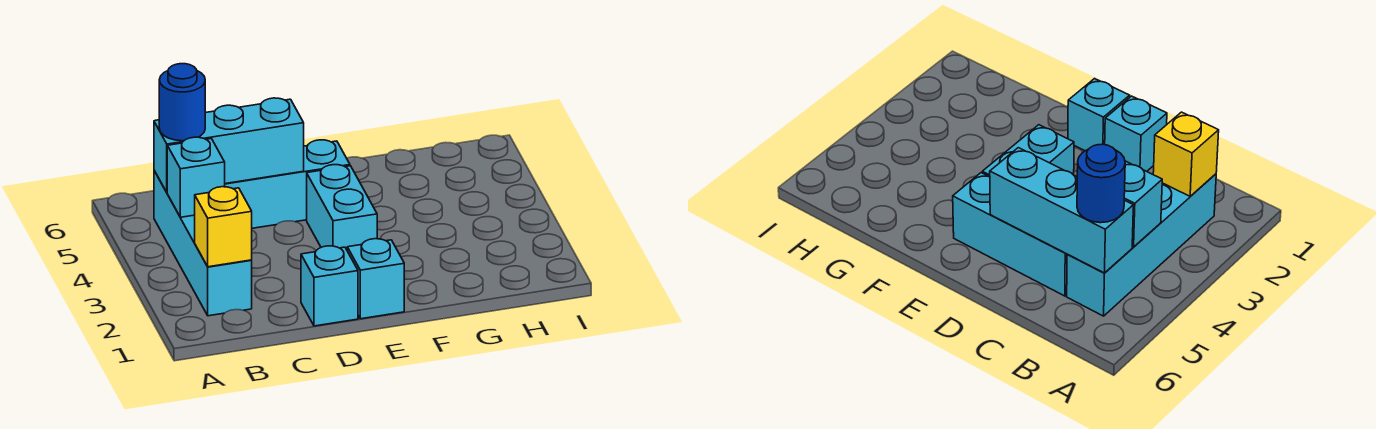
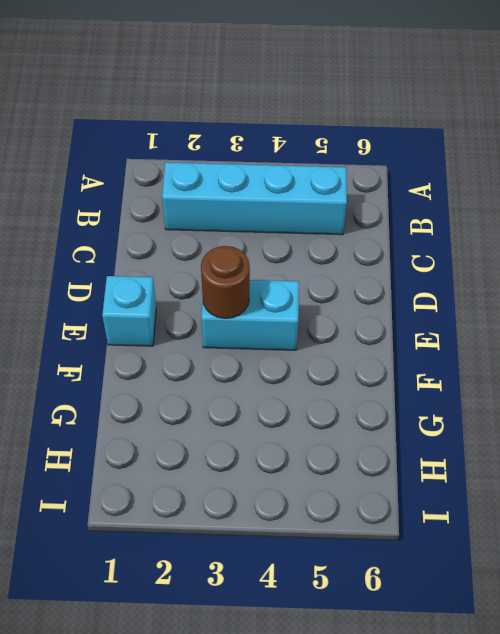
brown round brick E3 level 2 -> none
none -> cyan brick C5:E5 level 1
none -> cyan brick D1 level 1

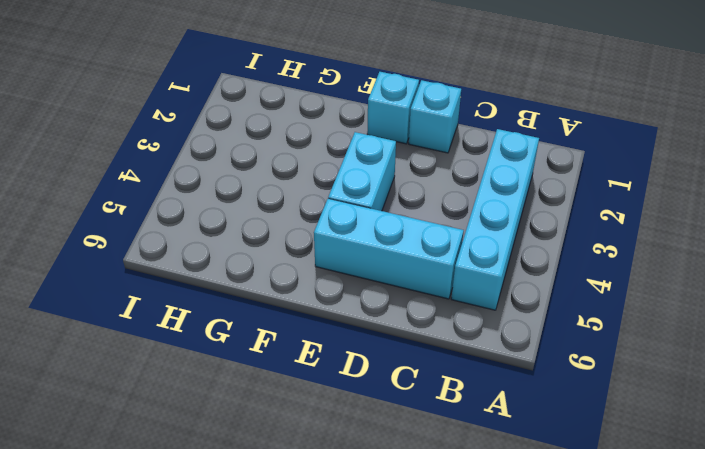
none -> yellow brick B2 level 2
none -> cyan brick B4 level 2

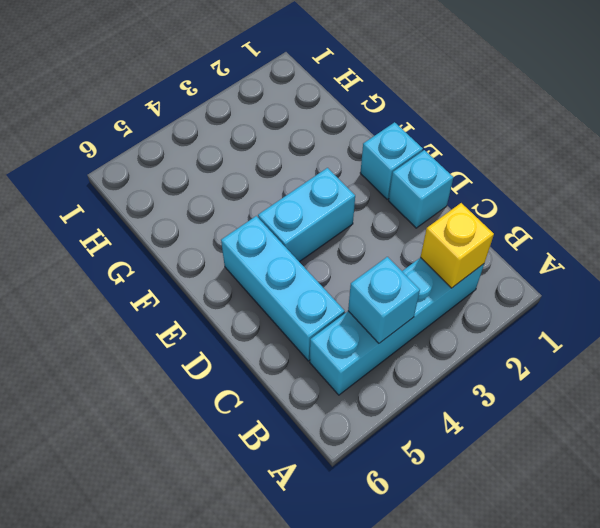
none -> cyan brick B5:D5 level 2
none -> blue round brick B5 level 3

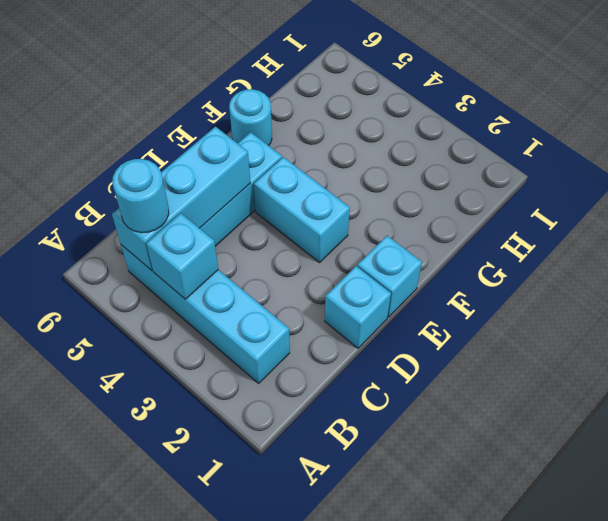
cyan round brick B5 level 3 -> blue round brick B5 level 3
cyan round brick F6 level 1 -> none
none -> yellow brick B2 level 2

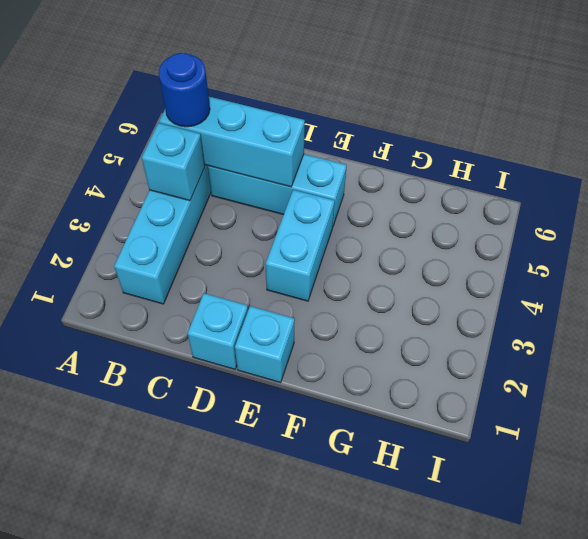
none -> yellow brick B2 level 2

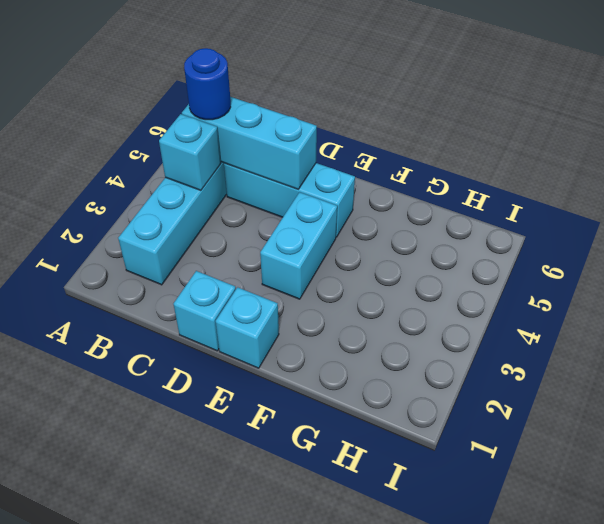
none -> yellow brick B2 level 2

